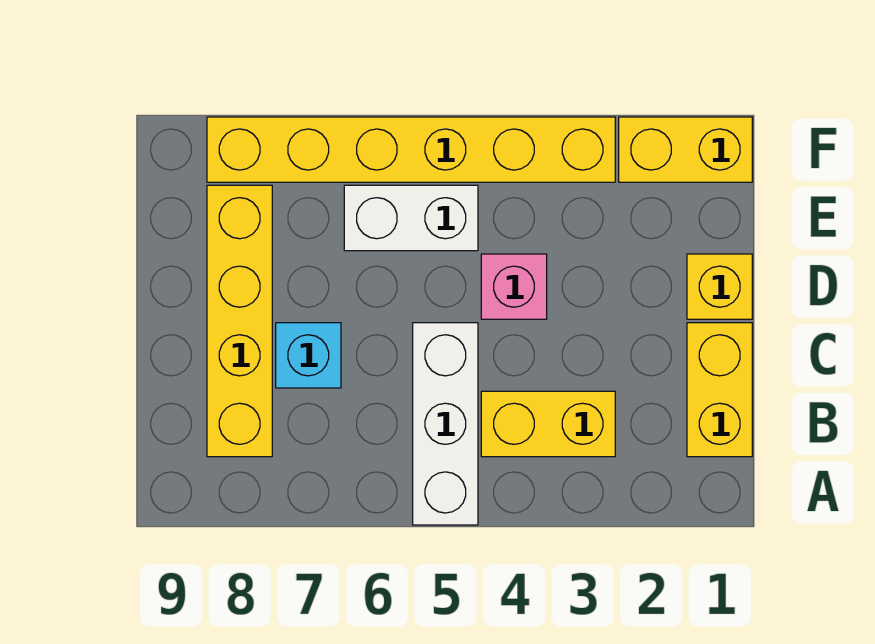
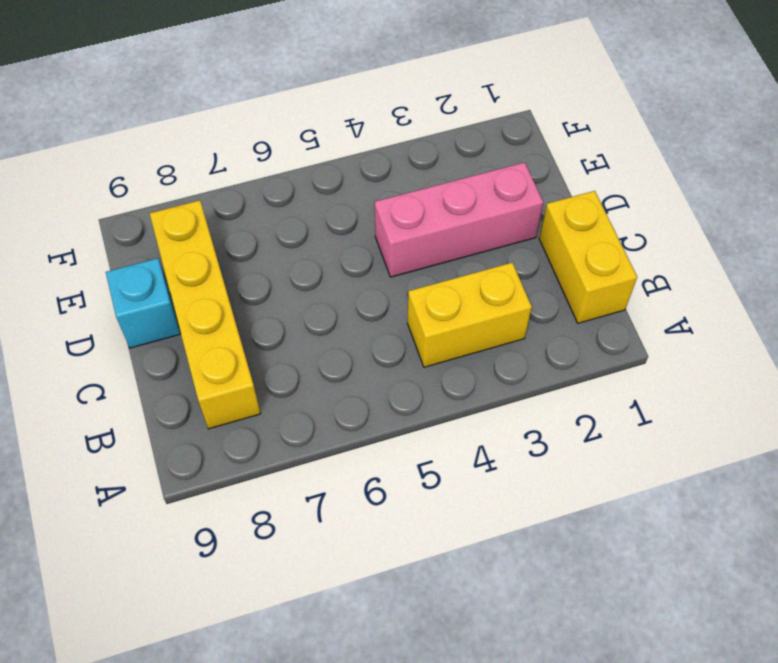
pink brick D2:D4 level 1 -> pink brick D4 level 1
cyan brick D9 level 1 -> cyan brick C7 level 1
none -> white brick A5:C5 level 1
none -> yellow brick D1 level 1

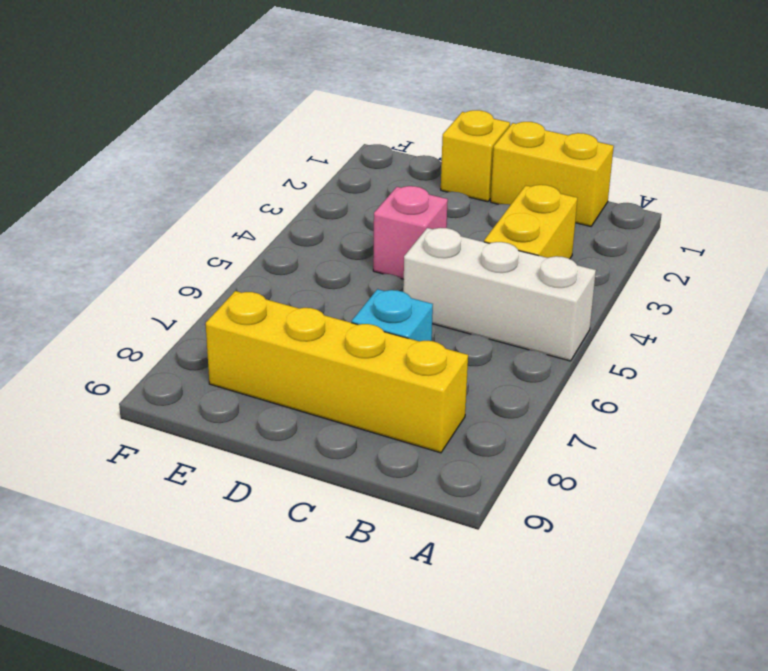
none -> white brick E5:E6 level 1
none -> yellow brick F1:F2 level 1

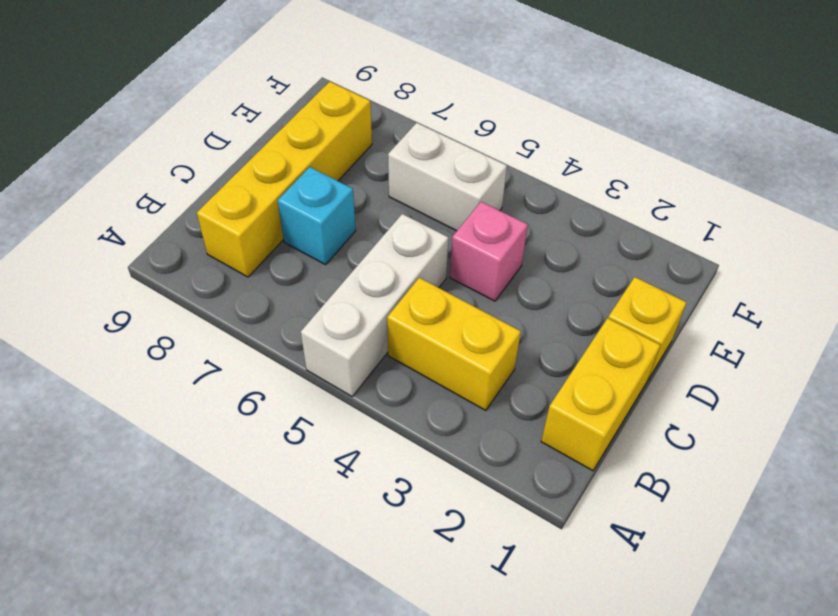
none -> yellow brick F1:F2 level 1
none -> yellow brick F3:F8 level 1

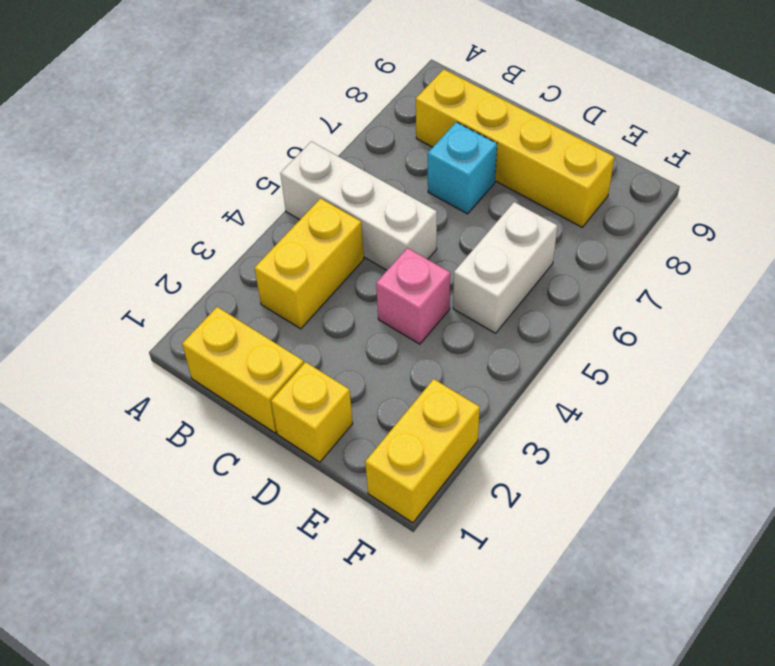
none -> yellow brick F3:F8 level 1

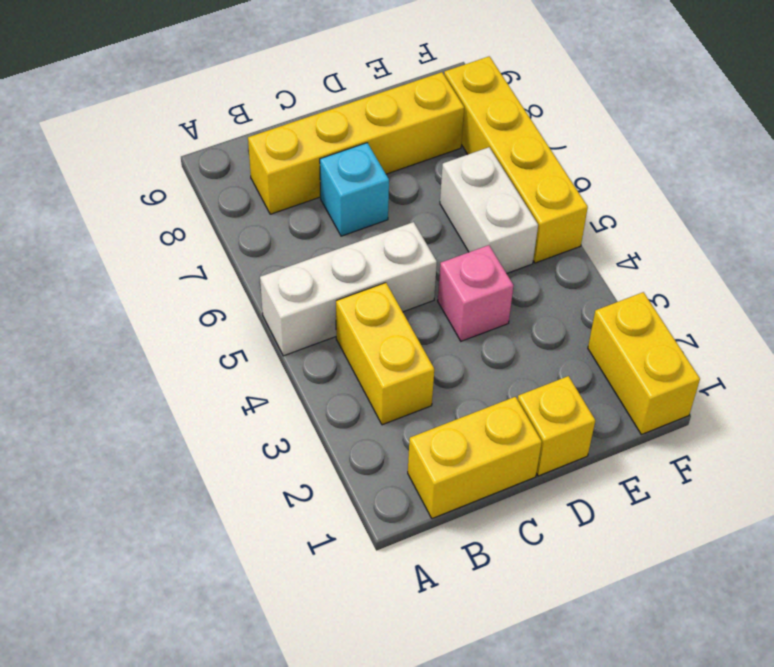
yellow brick F5:F8 level 1 -> yellow brick F3:F8 level 1

